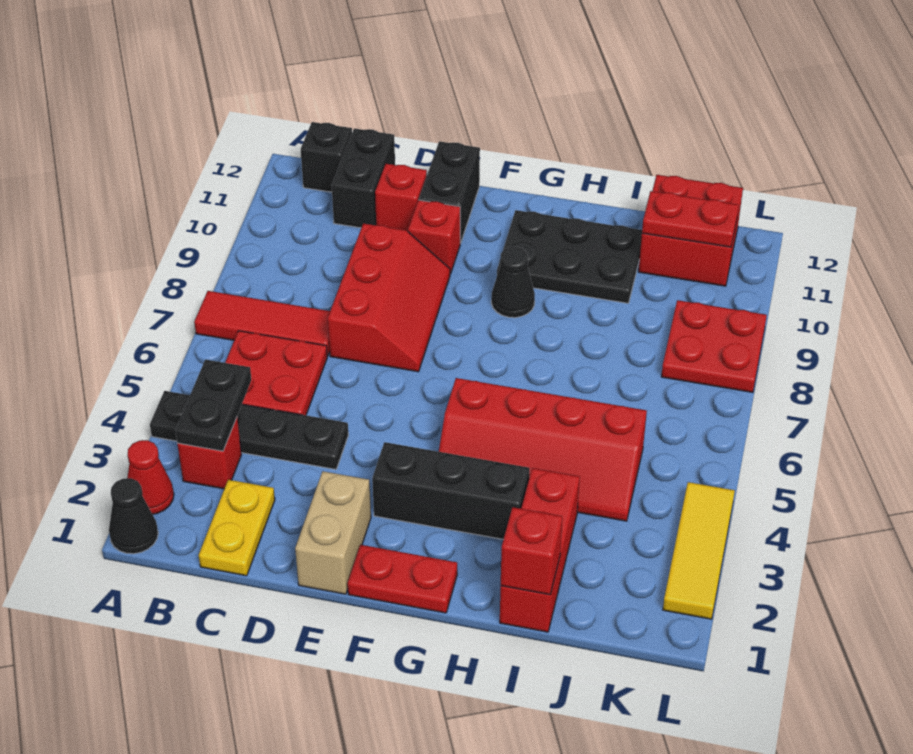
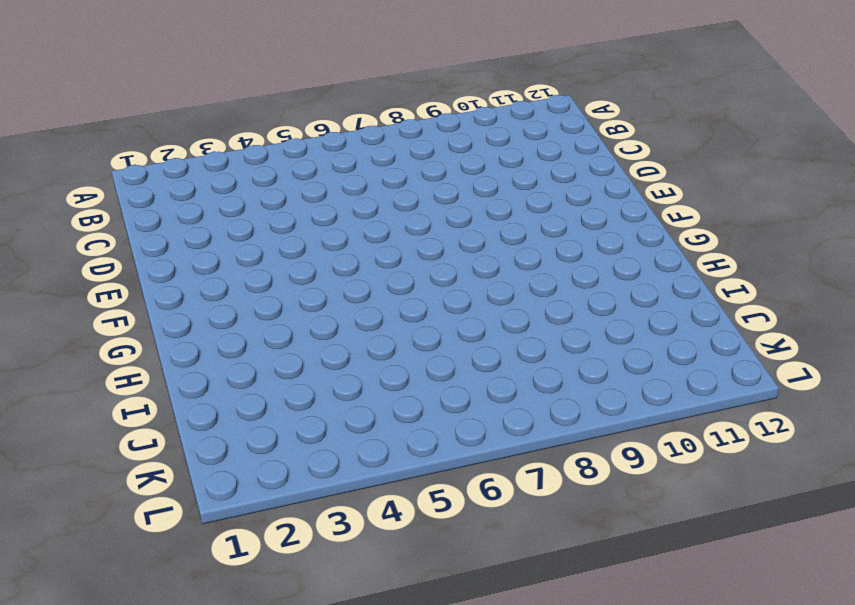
none -> black cone A1 level 1
none -> red cone A2 level 1
none -> black plate A4:D4 level 1

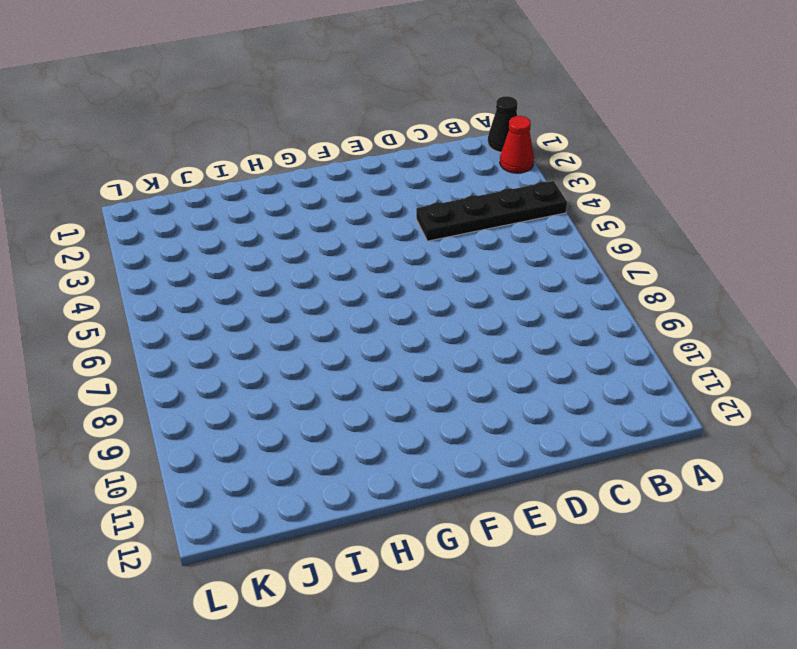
none -> red tile A7:C7 level 1
none -> red brick B3 level 1
none -> red plate B5:C6 level 1

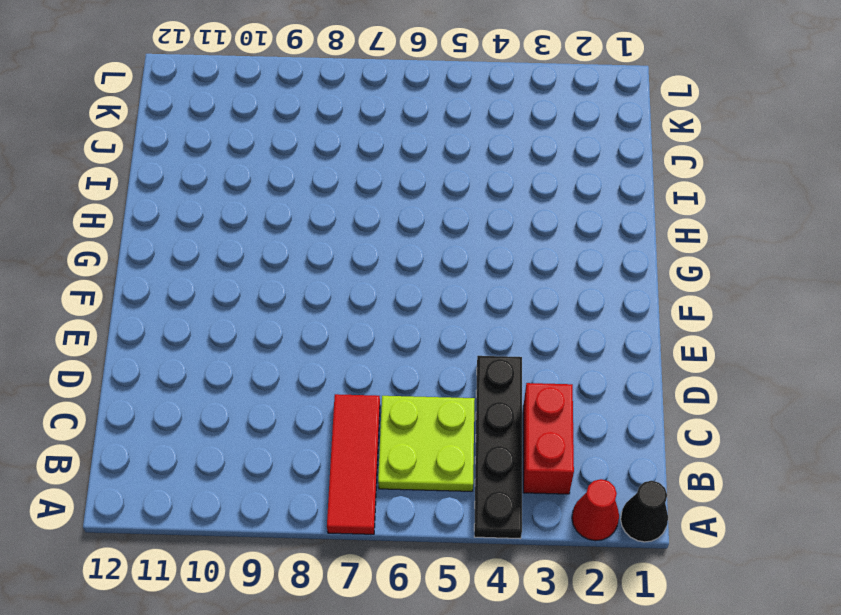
red brick B3:C3 level 1 -> red brick B3 level 1
lime plate B5:C6 level 1 -> red plate B5:C6 level 1
none -> black brick B12 level 1
none -> yellow plate C1:C2 level 1
none -> black brick C11:C12 level 1

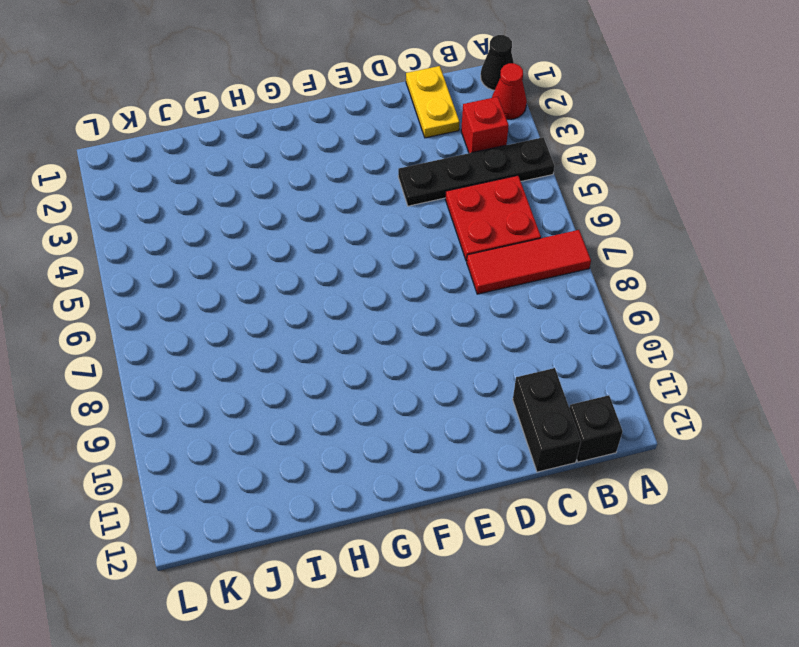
none -> red slope D7:E9 level 1 top D
none -> red brick D11 level 1
none -> tan brick E1:E2 level 1

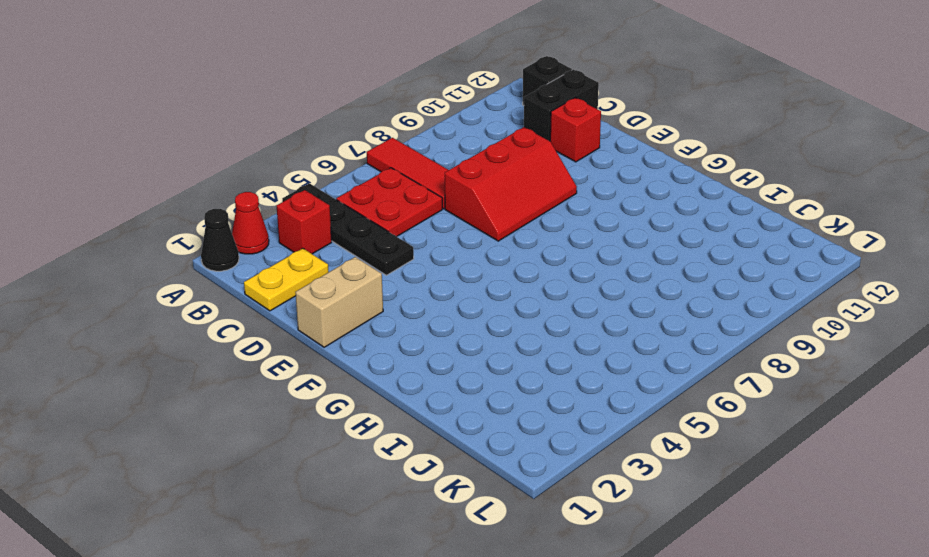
none -> red brick E10 level 1
none -> black brick E11:E12 level 1
none -> red plate F1:G1 level 1

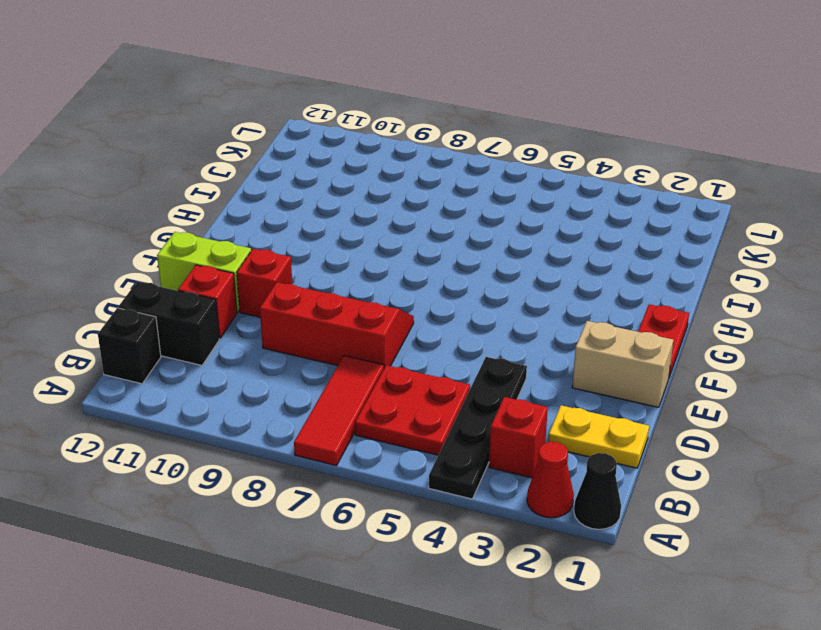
lime brick E11:E12 level 1 -> black brick E11:E12 level 1
none -> black brick F3:H3 level 1
none -> red slope G4:J5 level 1 top 5
none -> black cone G9 level 1

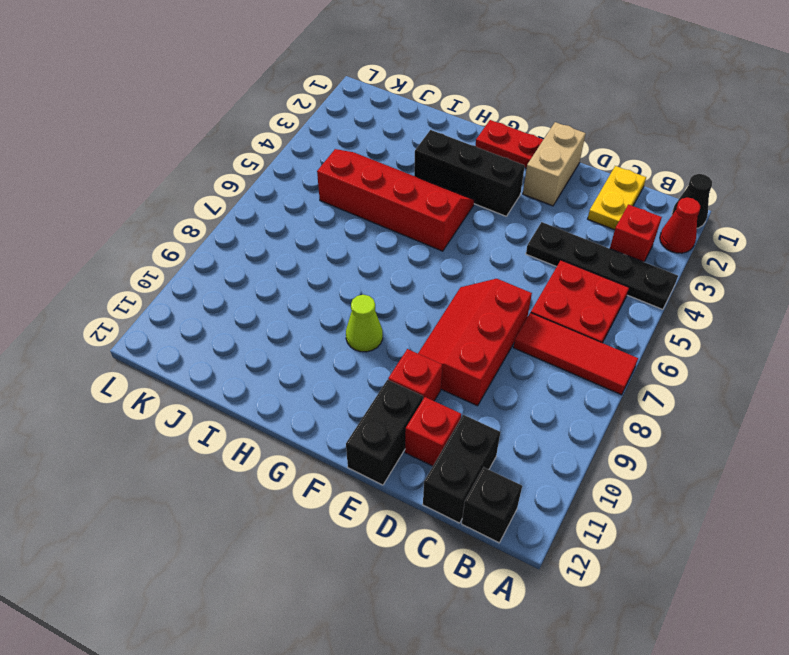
lime cone G9 level 1 -> black cone G9 level 1
none -> black plate G10:I11 level 1
none -> red brick I1:I3 level 1
none -> red brick J11:K12 level 1

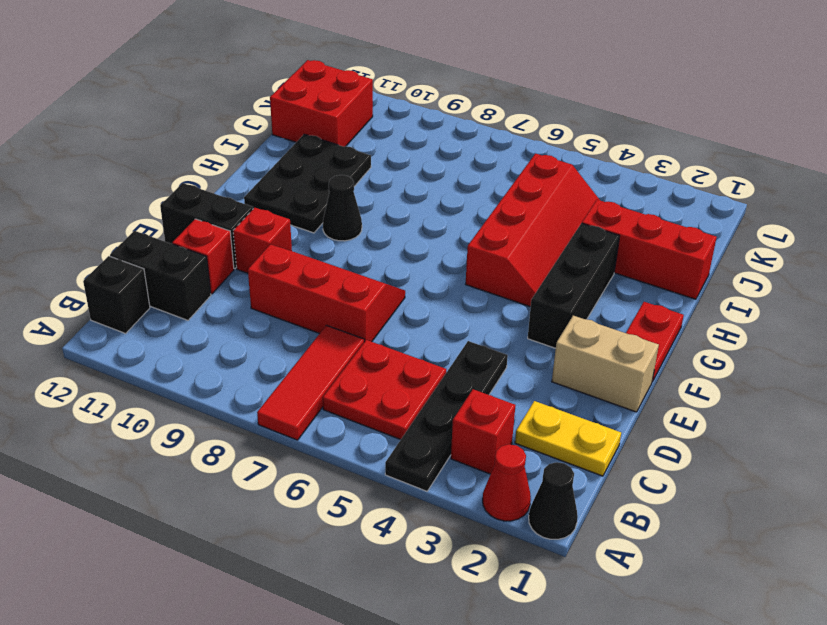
none -> red plate K8:L9 level 1
none -> yellow tile L2:L4 level 1
none -> black plate B3:B4 level 2

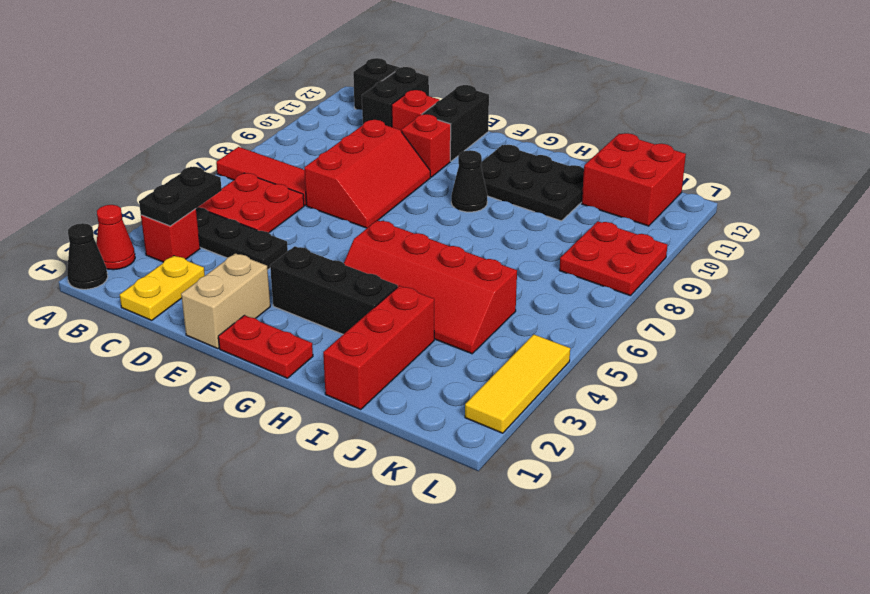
none -> red brick I1 level 2
none -> red plate J11:K11 level 2

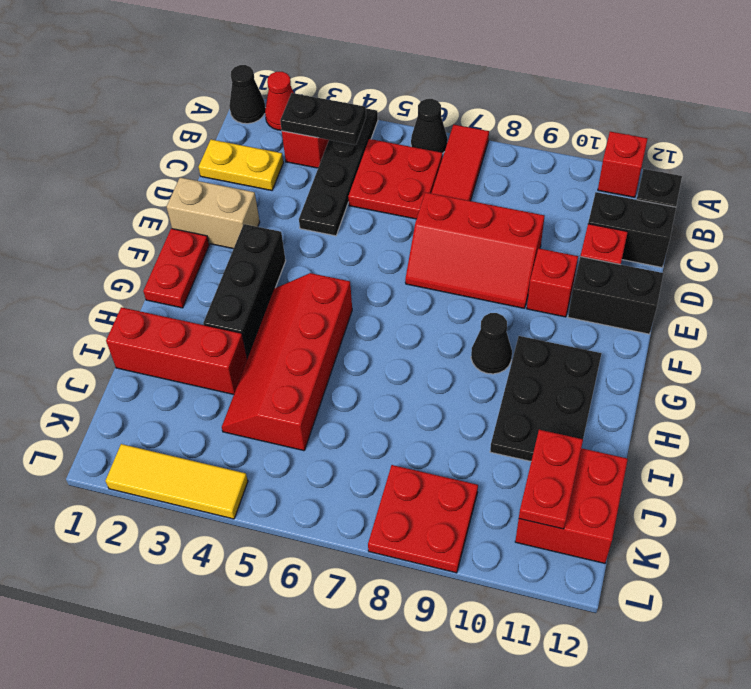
black cone A6 level 1 -> none
red brick A11 level 1 -> red brick I1 level 2

